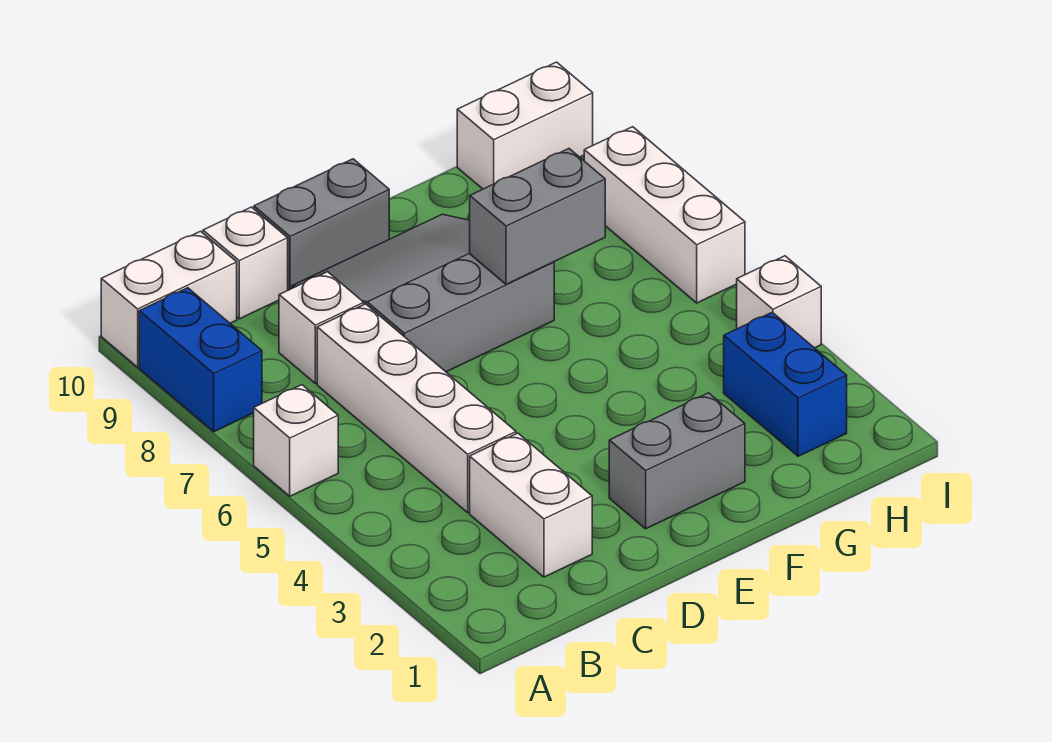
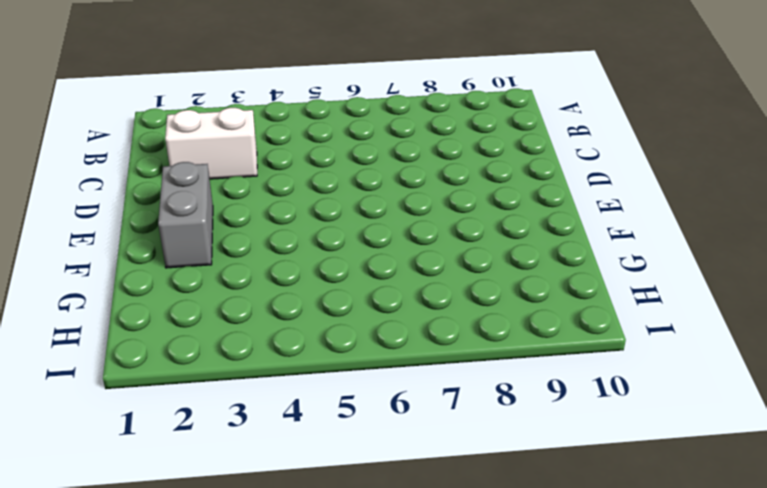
none -> white brick A6 level 1
none -> blue brick A8:A9 level 1
none -> white brick A10:B10 level 1

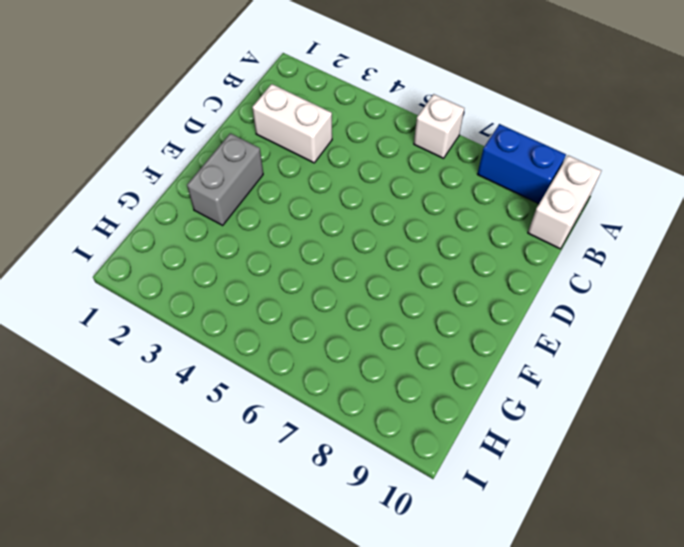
none -> white brick C4:C7 level 1
none -> white brick C8 level 1
none -> white brick C10 level 1

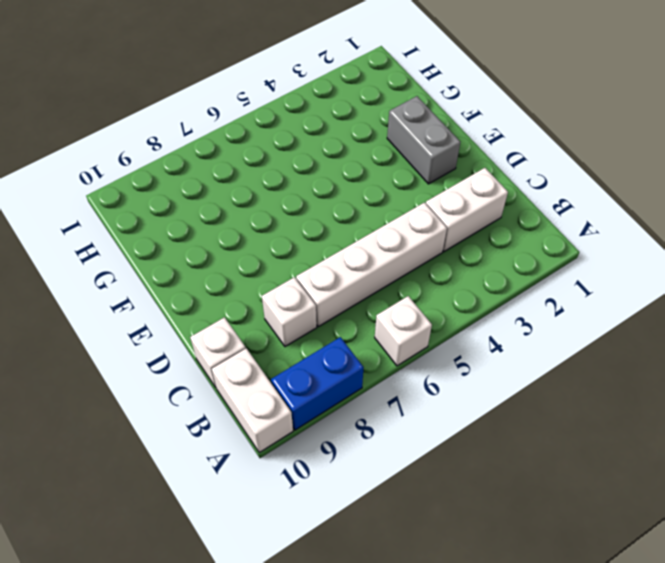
none -> grey slope D7:F9 level 1 top 7
none -> grey brick D10:E10 level 1
none -> blue brick H2:H3 level 1

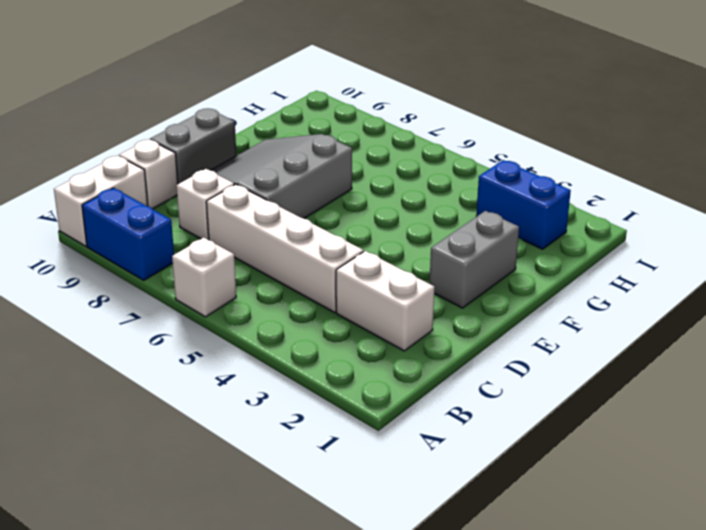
none -> white brick H10:I10 level 1
none -> white brick I4 level 1
none -> white brick I6:I8 level 1

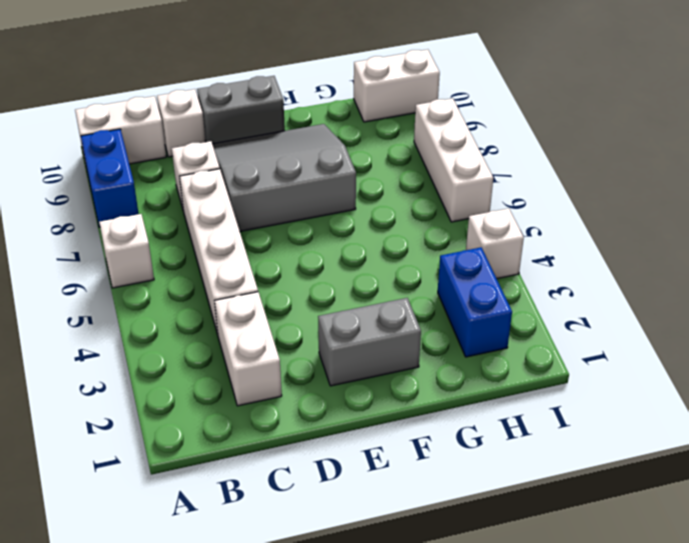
none -> grey brick F7:G7 level 2

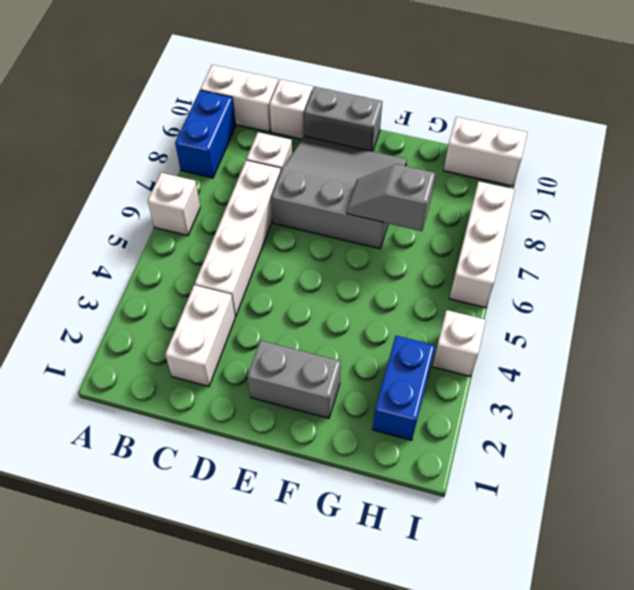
grey slope F7:G7 level 2 top G -> grey brick F7:G7 level 2

